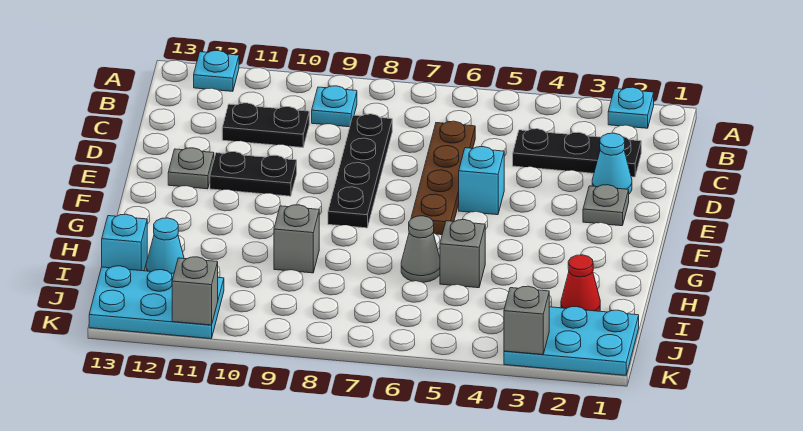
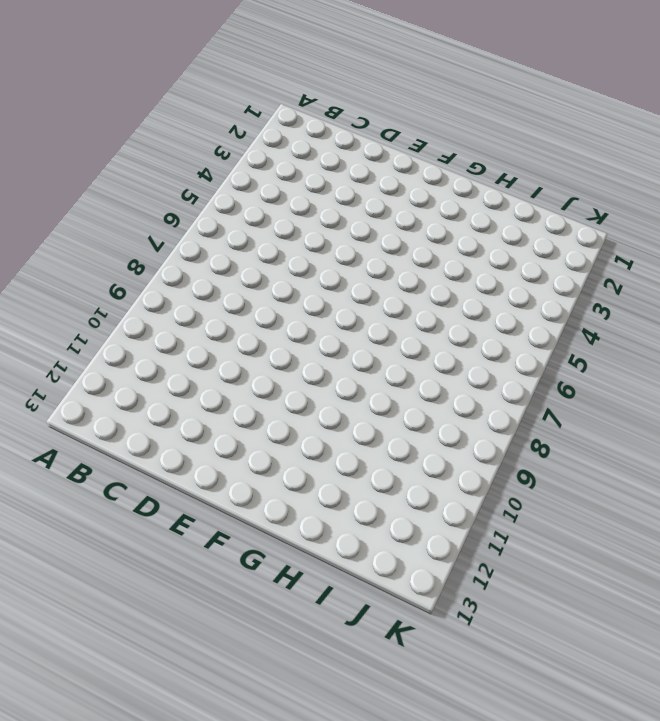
none -> cyan plate A2 level 1
none -> cyan plate A12 level 1
none -> cyan plate B9 level 1

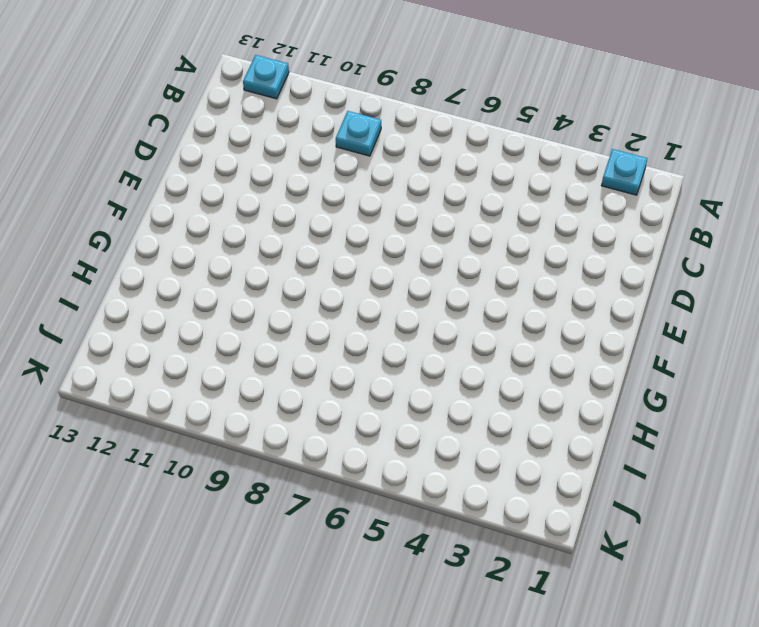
none -> black plate C2:C4 level 1
none -> brown plate C6:F6 level 1
none -> black plate C8:F8 level 1

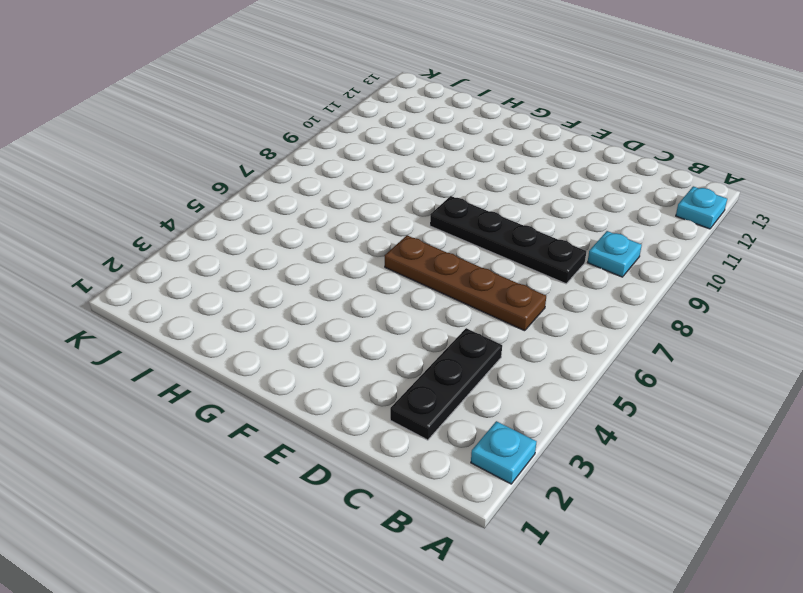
none -> black plate C10:C11 level 1
none -> cyan cone D2 level 1
none -> grey plate E2 level 1

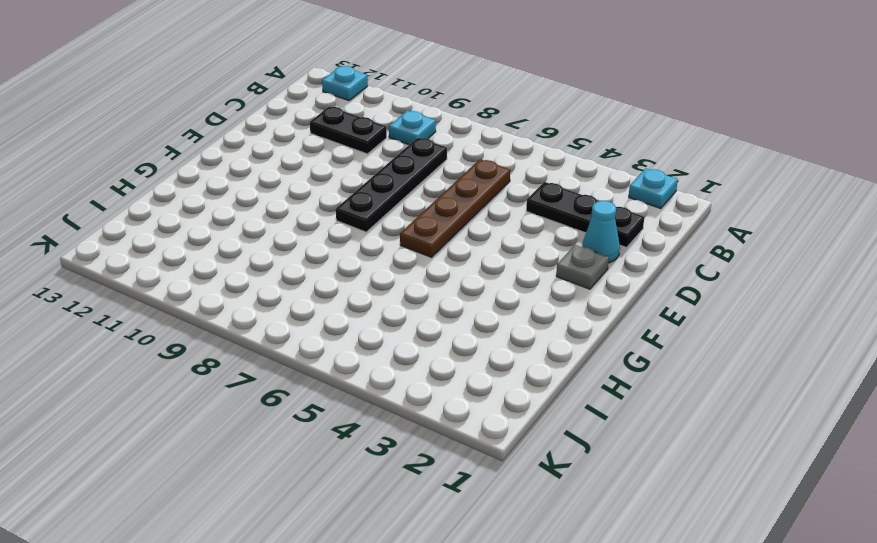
none -> cyan brick E5 level 1
none -> black plate E10:E11 level 1
none -> grey plate E12 level 1

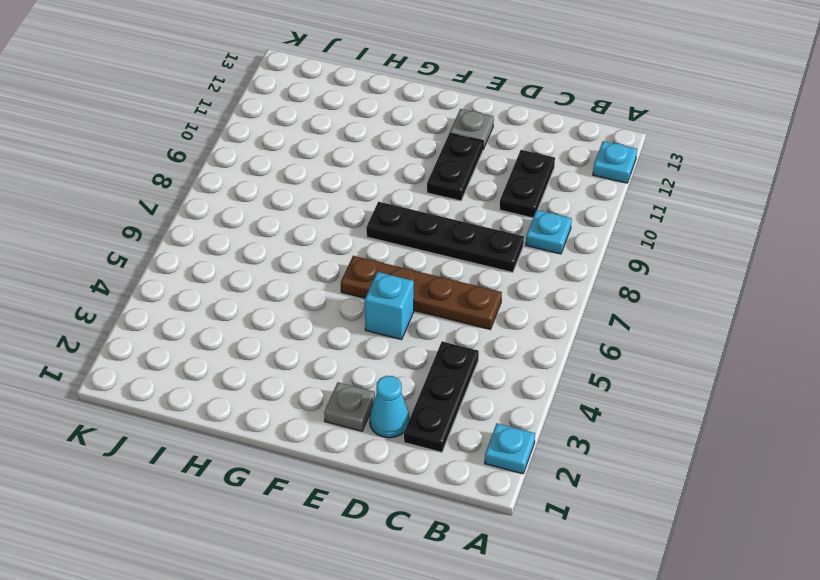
none -> grey brick H5 level 1
none -> grey cone H6 level 1
none -> grey brick H9 level 1

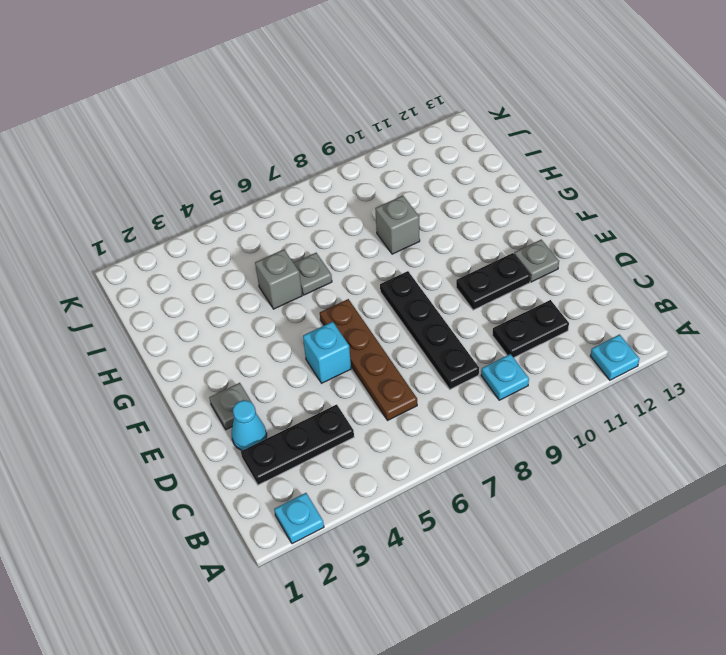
grey plate H6 level 1 -> grey cone H6 level 1
none -> red cone I2 level 1
none -> cyan cone I12 level 1
none -> cyan brick I13 level 1

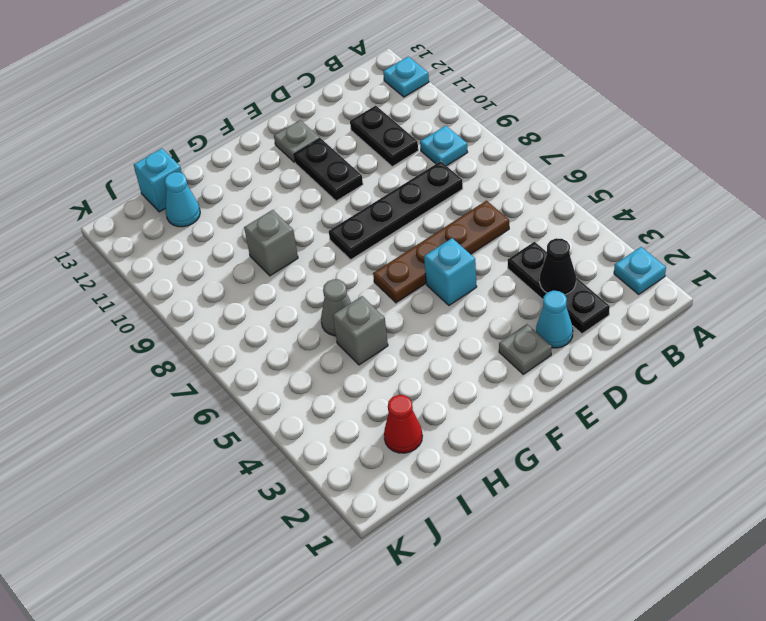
black cone C3 level 2 -> none
none -> cyan plate J1:K3 level 1
none -> cyan plate J11:K13 level 1
none -> grey brick K3 level 2

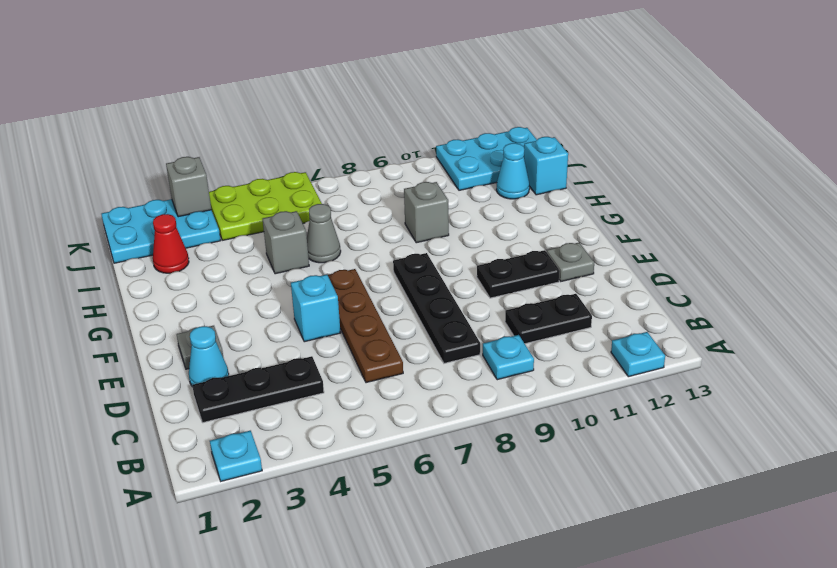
lime plate J4:K6 level 1 -> none
none -> grey brick K11 level 2

